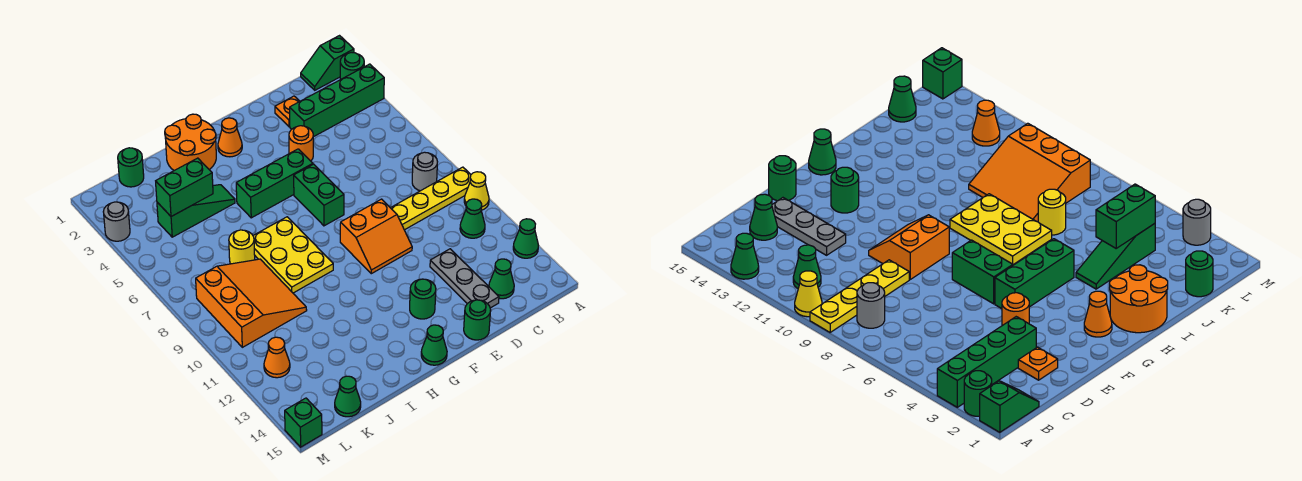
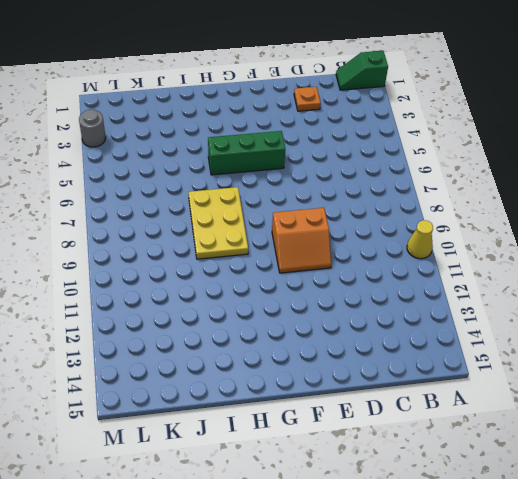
none -> green round brick A2 level 1
none -> green brick A3:D3 level 1
none -> yellow plate A9:D9 level 1
none -> green cone A13 level 1

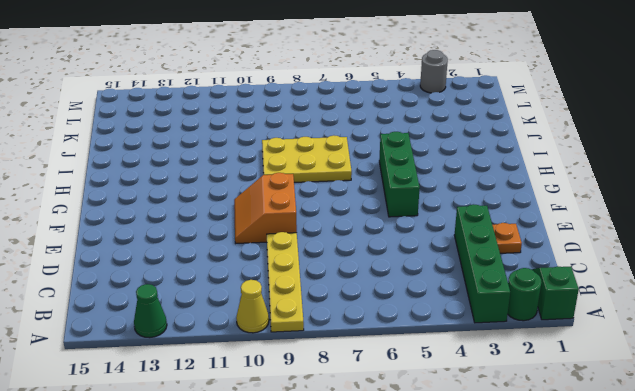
none -> grey round brick B8 level 1
none -> green cone B11 level 1
none -> green cone C14 level 1
none -> grey plate D12:D14 level 1

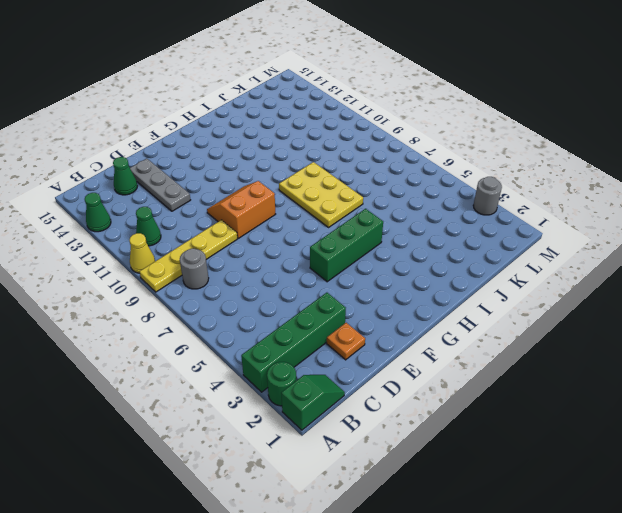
none -> orange round brick E4 level 1
none -> green round brick E15 level 1
none -> green brick F6:F7 level 1
none -> green round brick F13 level 1

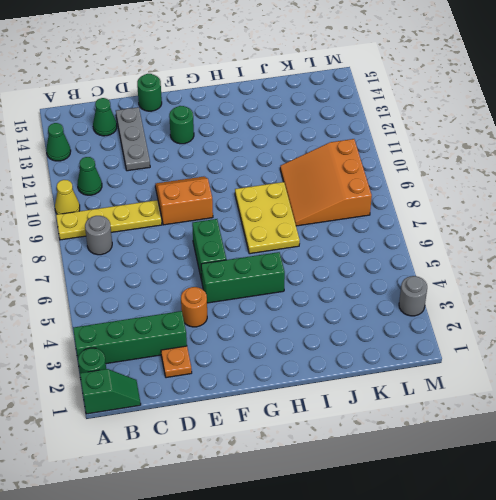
none -> orange cone G2 level 1
none -> green cone G15 level 1
none -> orange round brick H1:I2 level 1
none -> green slope I4:K4 level 1 top K

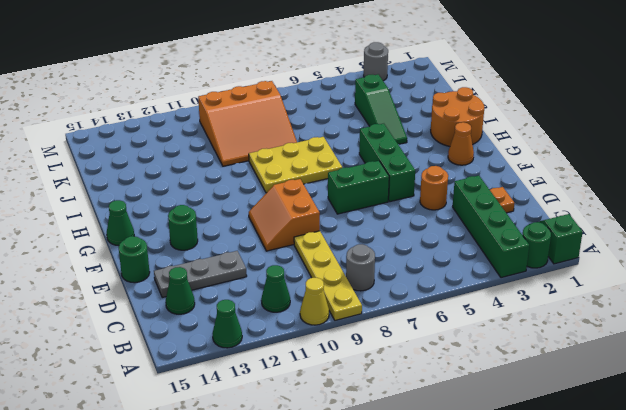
none -> yellow round brick J7 level 1
none -> green round brick K1 level 1
none -> green cone K15 level 1
none -> orange cone L12 level 1

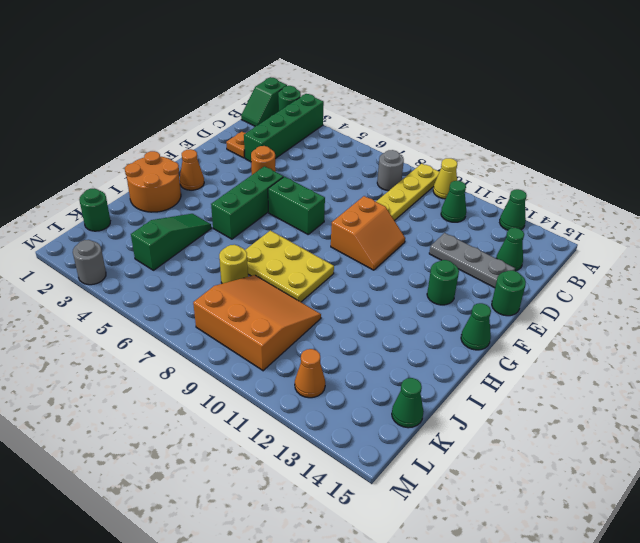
none -> green brick M15 level 1
none -> green brick J4:K4 level 2

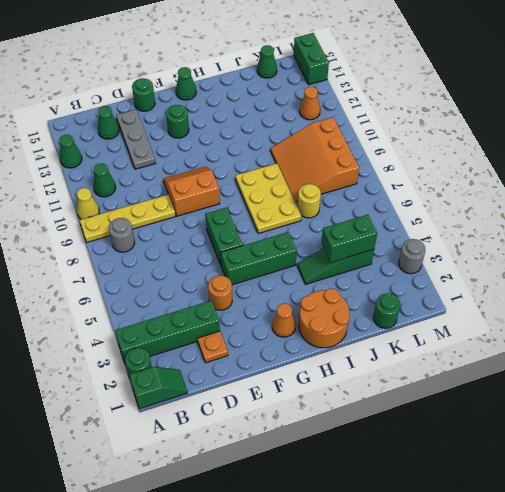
green brick M14:M15 level 1 -> green brick M15 level 1

